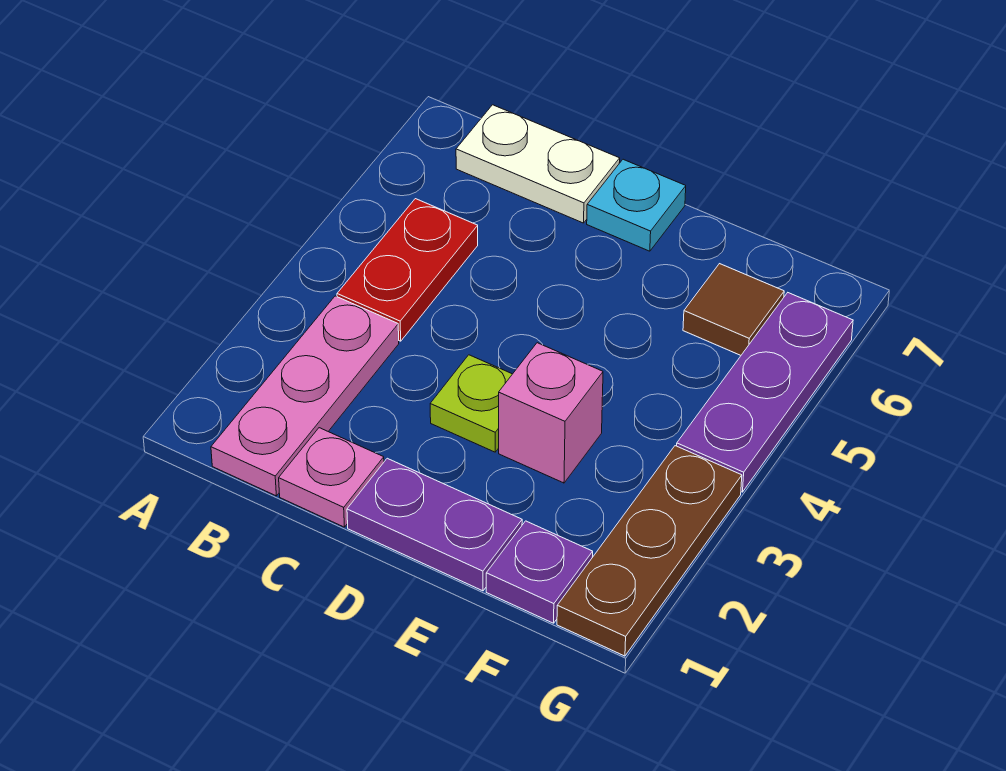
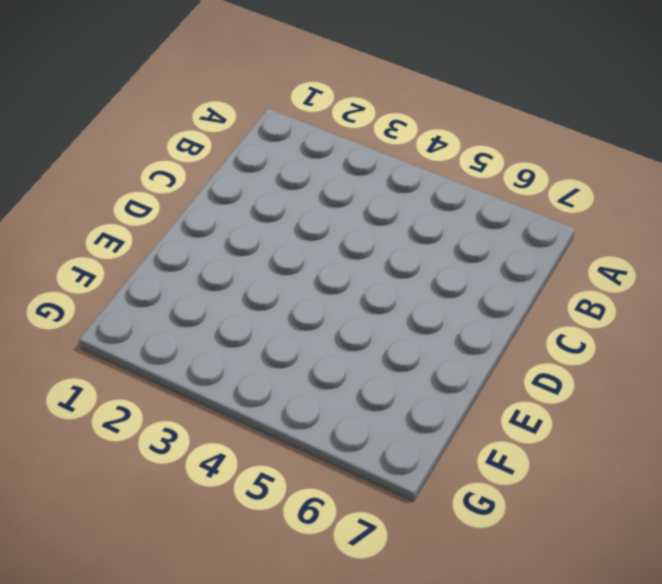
none -> pink plate B1:B3 level 1
none -> red plate B4:B5 level 1
none -> white plate B7:C7 level 1

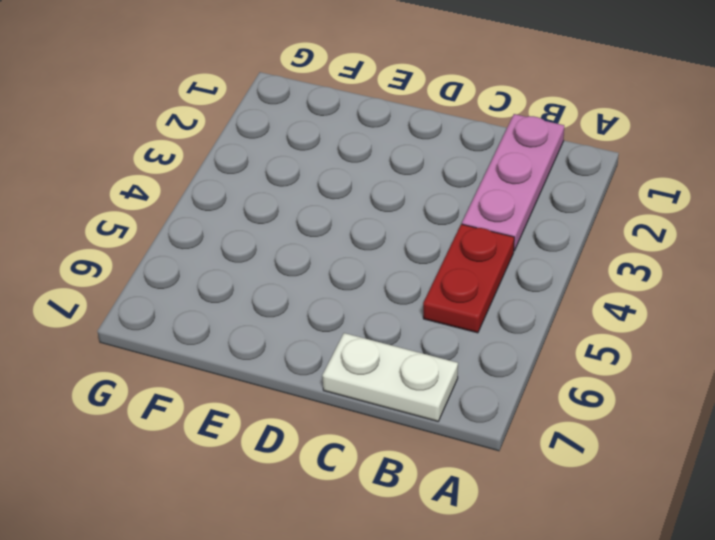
none -> pink plate C1 level 1
none -> purple plate D1:E1 level 1
none -> lime plate D3 level 1

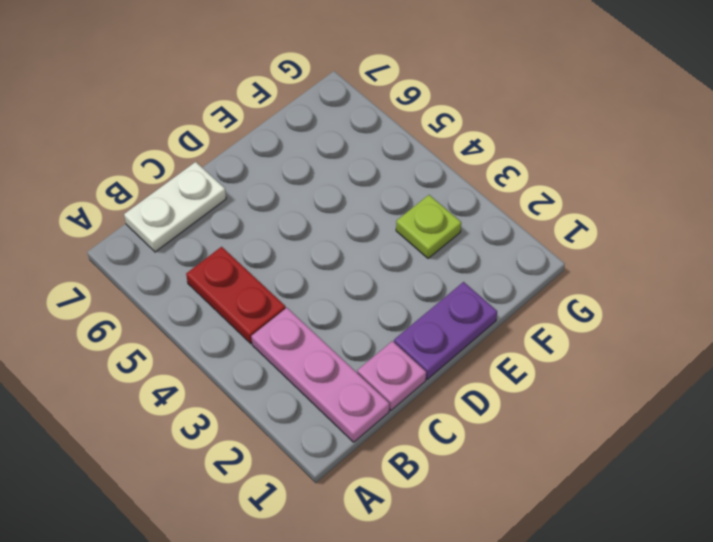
lime plate F3 level 1 -> lime plate D3 level 1
none -> cyan plate D7 level 1
none -> pink brick E3 level 1
none -> purple plate F1 level 1

